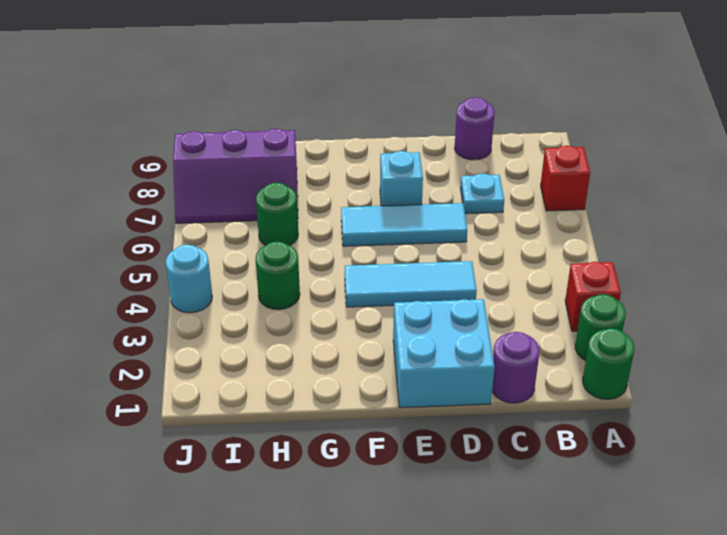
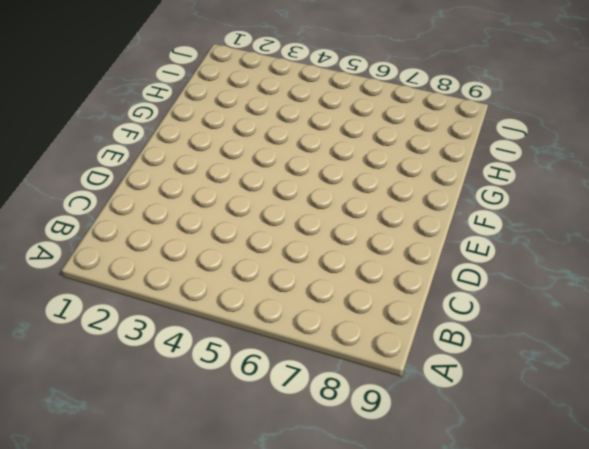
none -> green round brick A1 level 1
none -> green round brick A2 level 1
none -> red brick A3 level 1

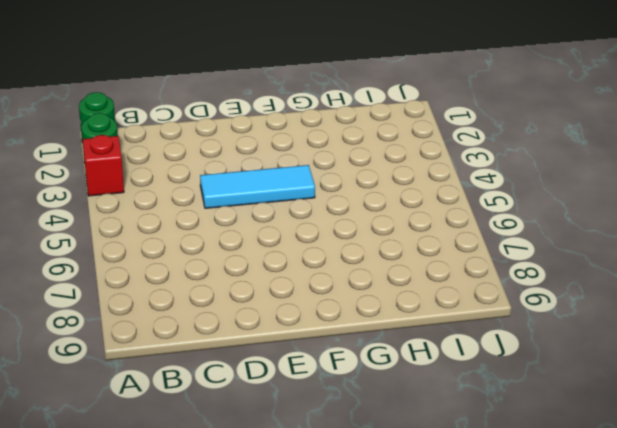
none -> red brick A7 level 1
none -> purple round brick C1 level 1
none -> cyan plate C7 level 1

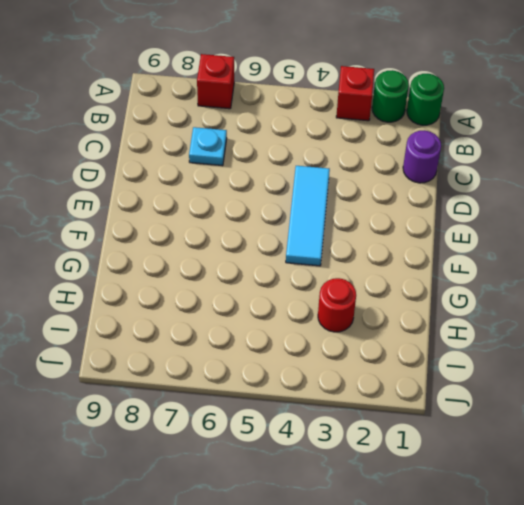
red round brick H3 level 1 -> none
none -> purple round brick C9 level 1
none -> cyan brick D1:E2 level 1
none -> cyan tile D6:F6 level 1

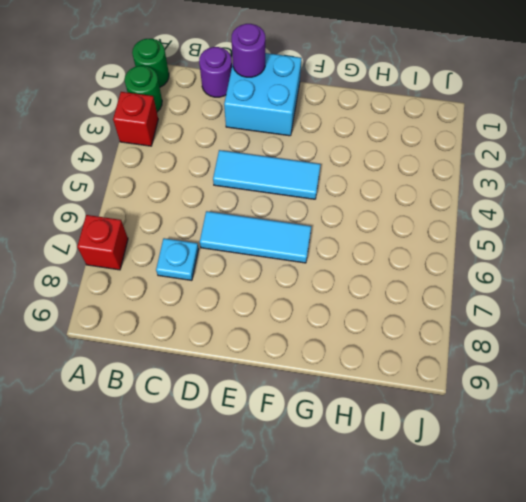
purple round brick D1 level 2 -> purple round brick C9 level 1
none -> cyan brick E7 level 1
none -> green round brick H4 level 1
none -> green round brick H6 level 1

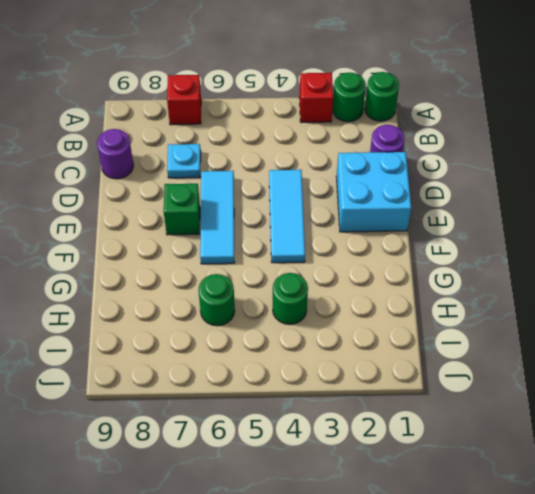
green brick E7 level 1 -> cyan brick E7 level 1
none -> purple slope H7:J8 level 1 top 8
none -> cyan round brick J4 level 1

